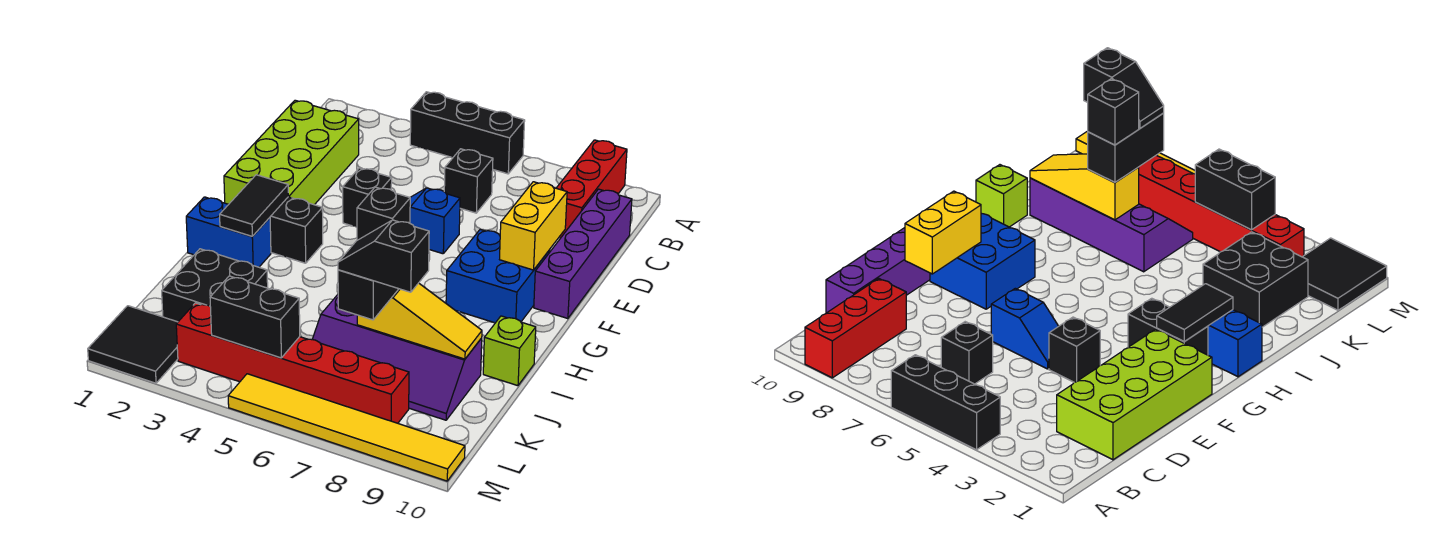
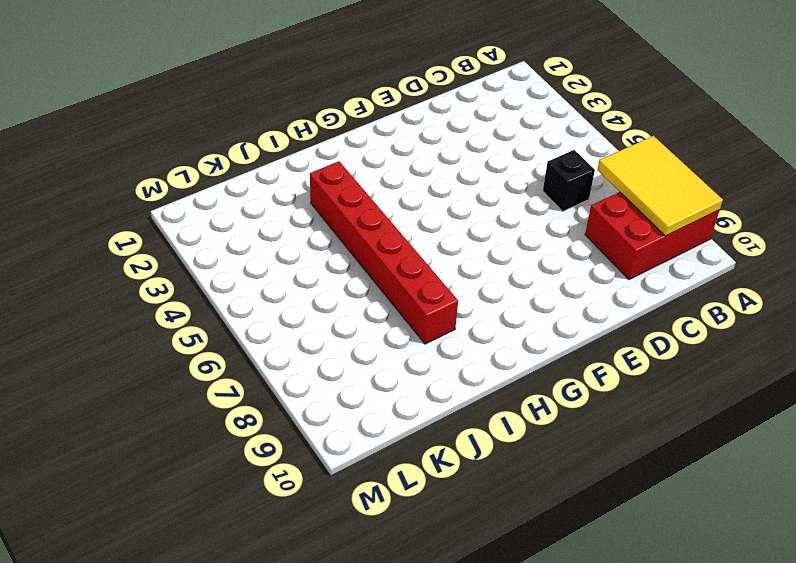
yellow tile A7:B9 level 2 -> none
red brick A8:C9 level 1 -> red brick A9:C9 level 1
red brick I3:I8 level 1 -> red brick L3:L8 level 1
none -> black brick A4:A6 level 1
none -> lime brick C1:F2 level 1
none -> purple brick C10:F10 level 1

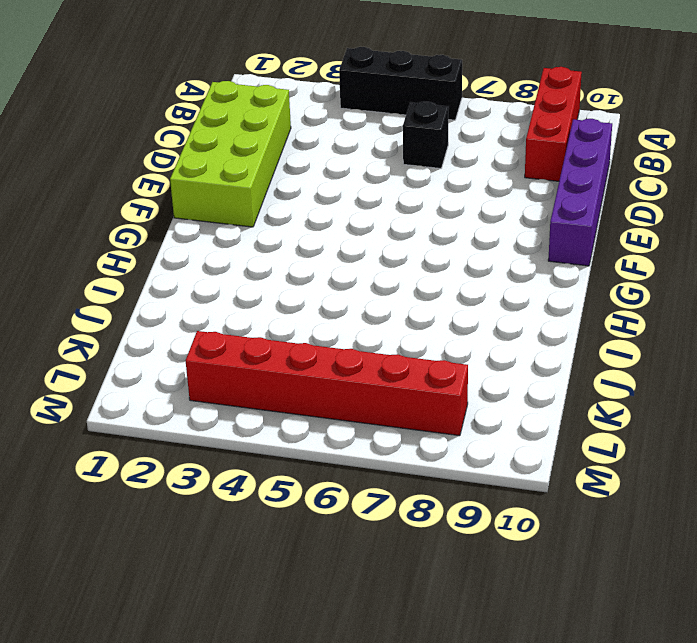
none -> black brick E4 level 1
none -> blue slope E5:E6 level 1 top 6
none -> blue brick F8:G9 level 1

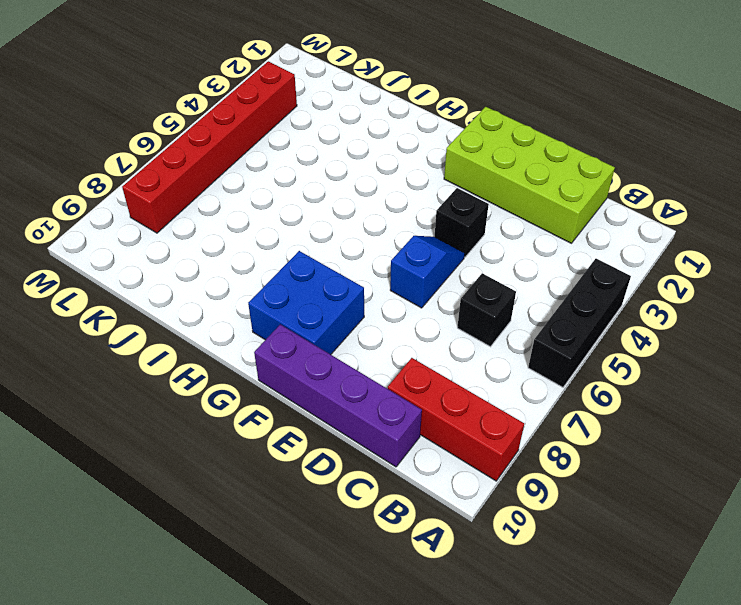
none -> black brick G2:G3 level 1
none -> blue brick H1:H2 level 1
none -> lime brick I10 level 1

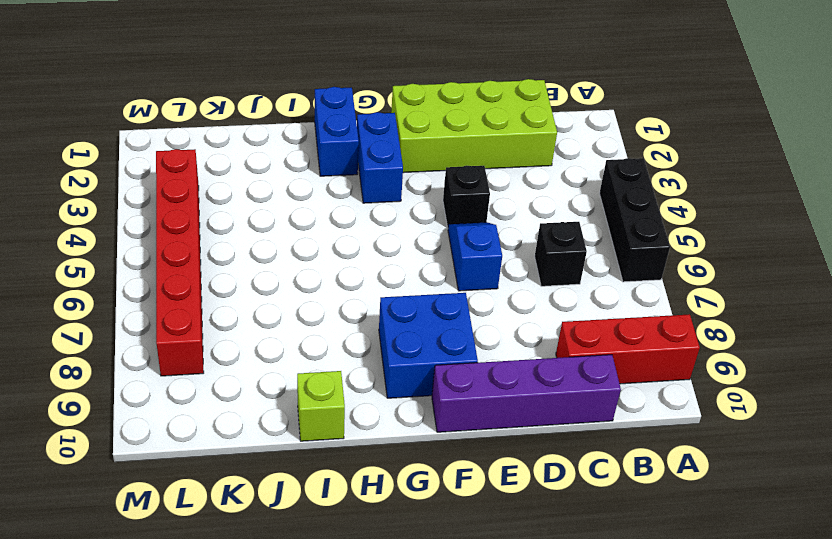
blue brick G2:G3 level 1 -> black brick G2:G3 level 1
none -> black brick J2:K3 level 1
none -> purple slope J6:K9 level 1 top J
none -> black tile L1:M2 level 1

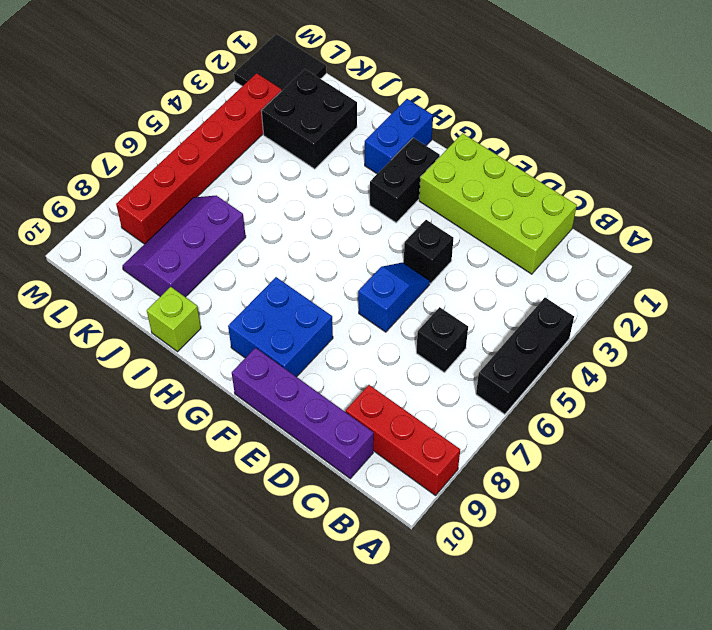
purple slope J7:K9 level 1 top J -> purple slope J6:K9 level 1 top J
none -> yellow tile M5:M10 level 1
none -> yellow brick E9:F9 level 2
none -> black tile G2:H2 level 2

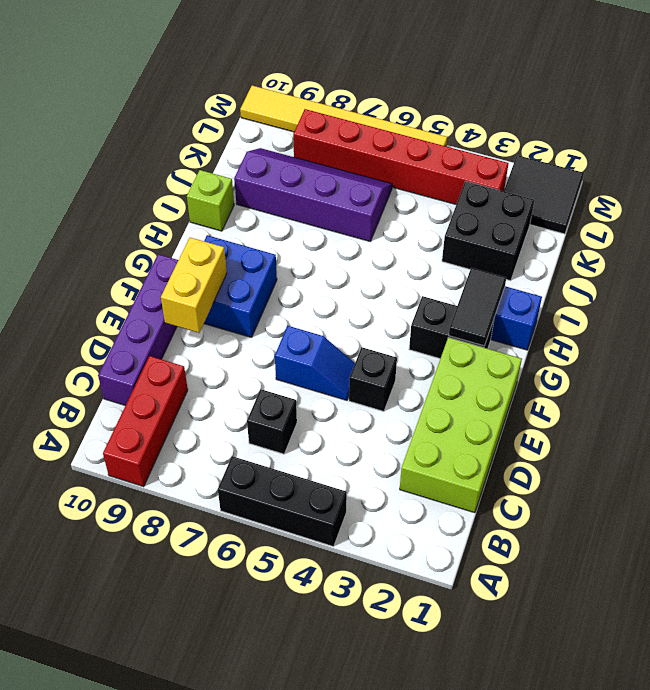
none -> yellow slope J7:J9 level 2 top 7
none -> black brick L4:L5 level 2
none -> black brick J7:K7 level 3

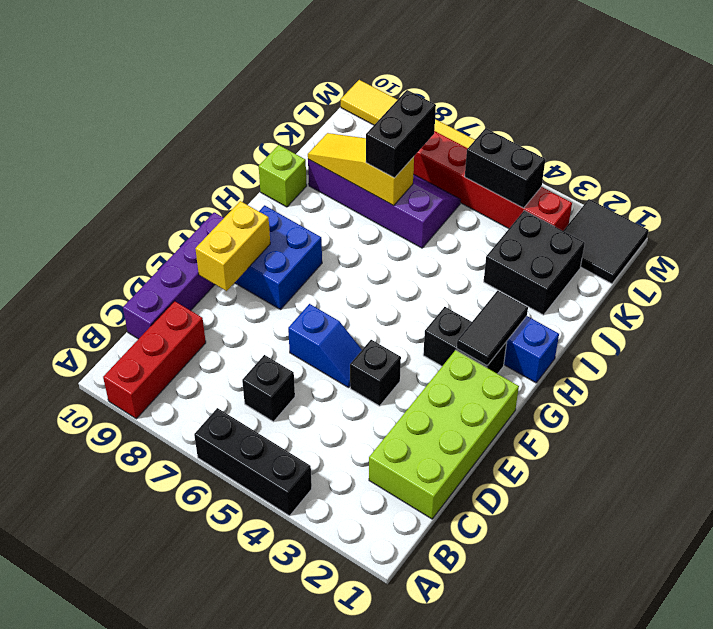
none -> black brick J7 level 4
none -> black slope K7:K8 level 4 top 8

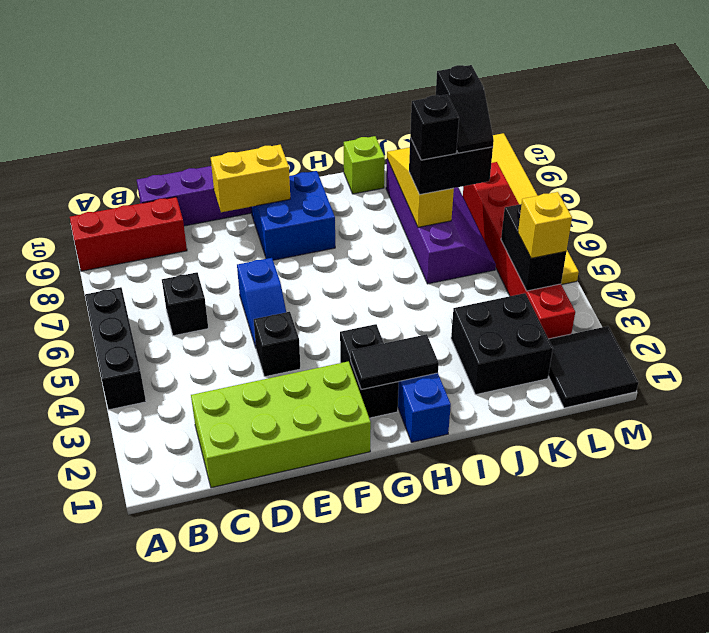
yellow brick L4 level 3 -> none

